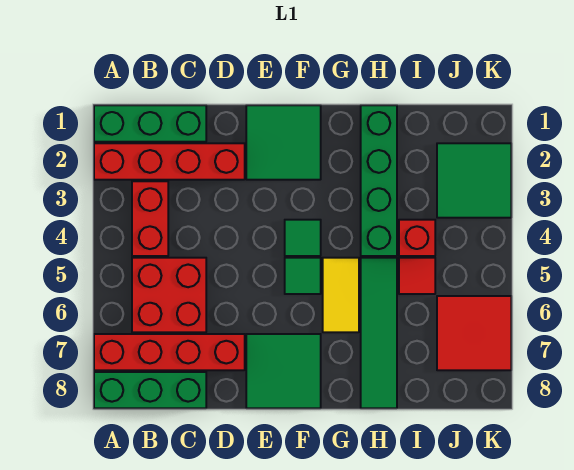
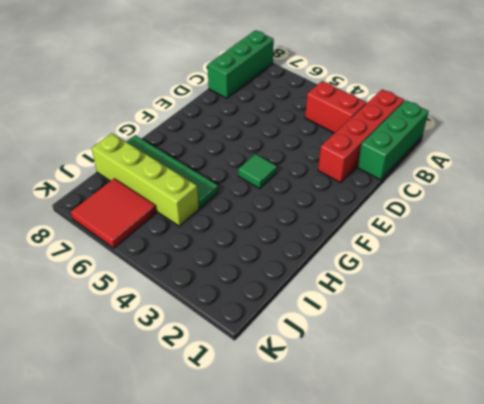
lime brick I5:I8 level 1 -> red tile I5 level 1
none -> red brick A7:D7 level 1
none -> red brick B5:C6 level 1
none -> green tile E1:F2 level 1

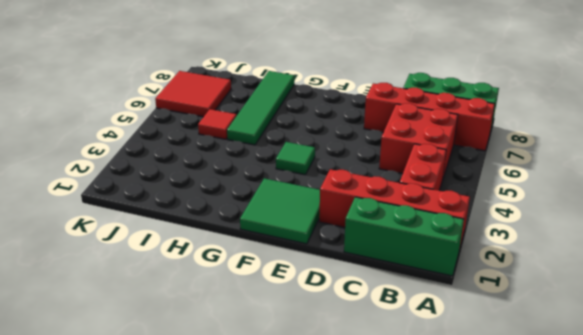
none -> green tile E7:F8 level 1
none -> green tile F5 level 1
none -> yellow tile G5:G6 level 1

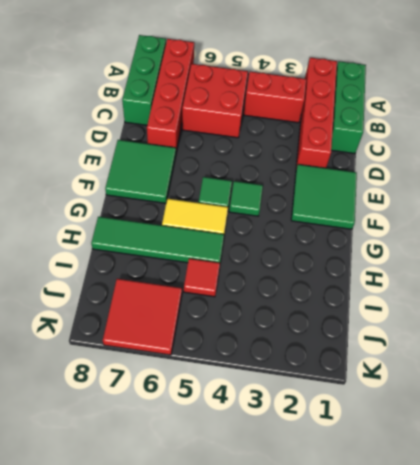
none -> green brick H1:H4 level 1
none -> red brick I4 level 1
none -> green tile J2:K3 level 1

